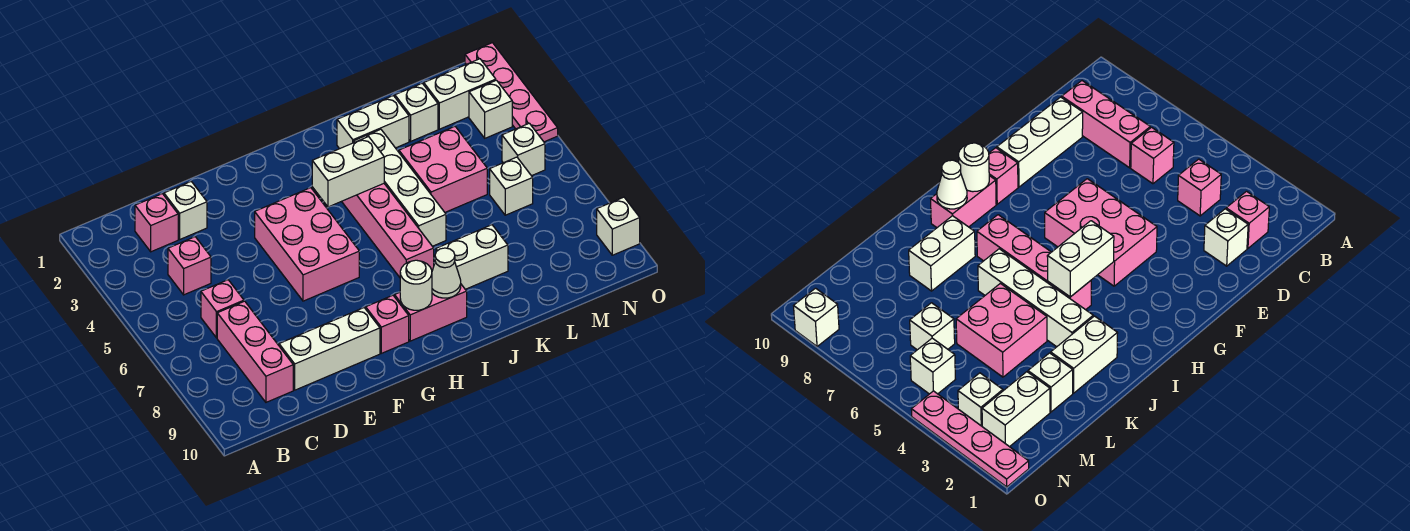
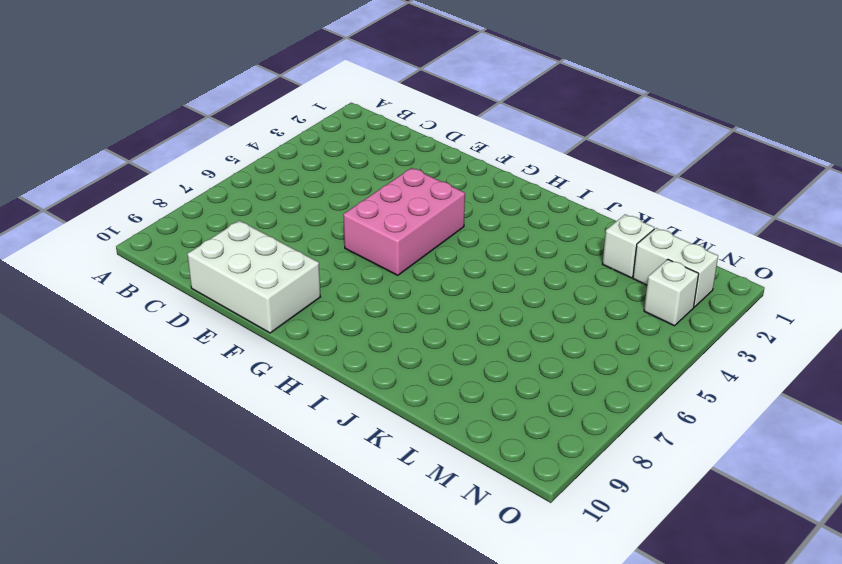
white brick D9:F10 level 1 -> white brick D9:F9 level 1
none -> pink brick C2 level 1
none -> pink brick C4 level 1
none -> pink brick C6 level 1

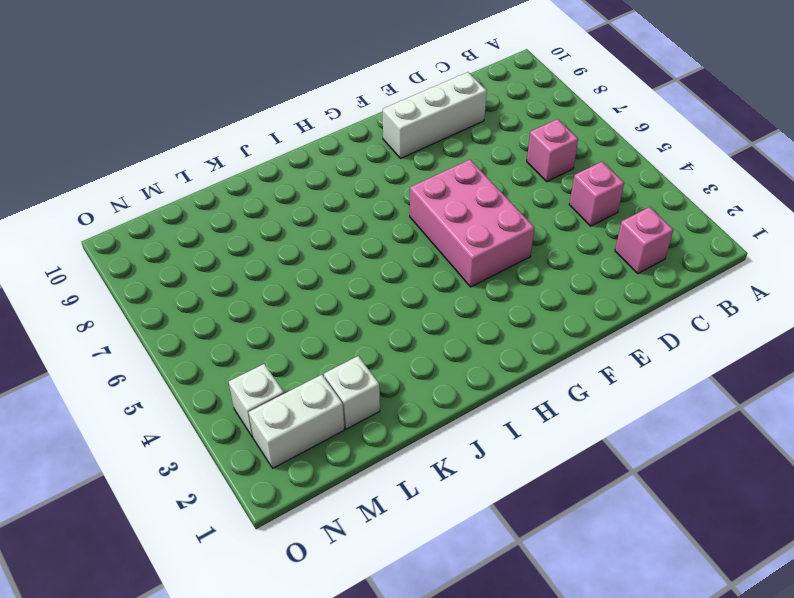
none -> pink brick C7:C9 level 1
none -> white brick D2 level 1
none -> pink brick G9 level 1

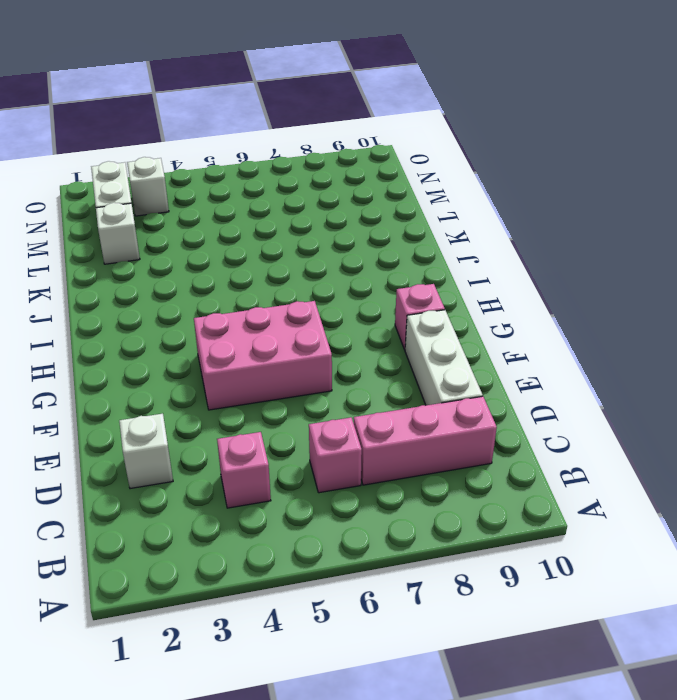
none -> pink brick C2 level 1
none -> pink brick H9:I9 level 1
none -> pink brick I4:I7 level 1

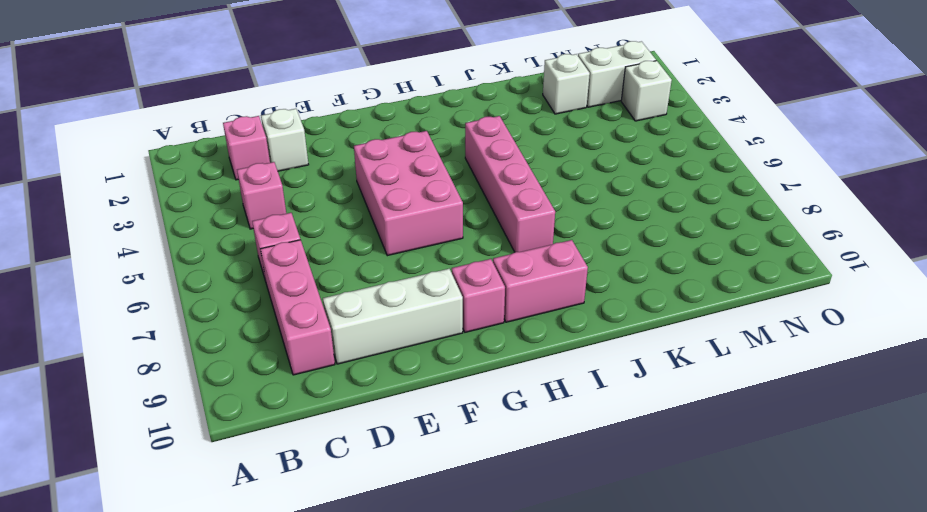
none -> white brick J2:K2 level 1
none -> white brick J3:J6 level 1
none -> white brick J8:K8 level 1

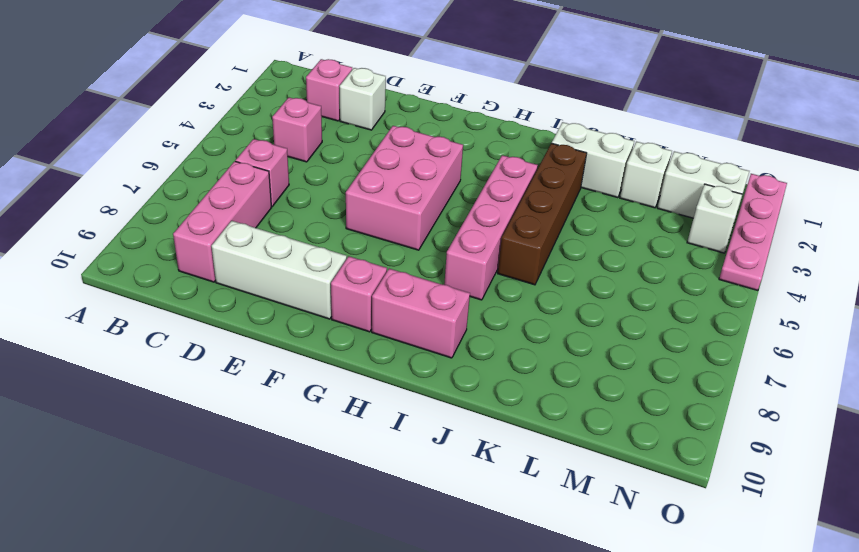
brown brick J3:J6 level 1 -> white brick J3:J6 level 1
none -> white brick J8:K8 level 1
none -> pink brick K4:L5 level 1
none -> white brick M6 level 1

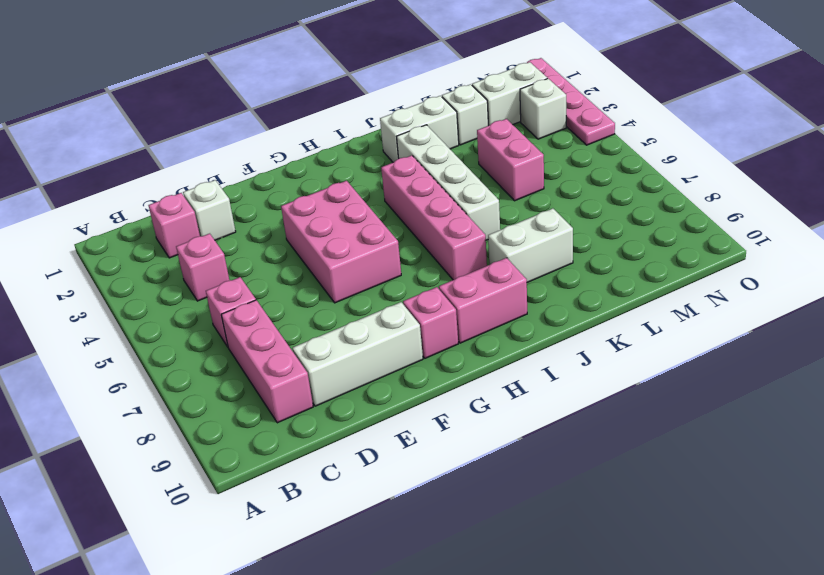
pink brick L4:L5 level 1 -> pink brick K4:L5 level 1
none -> white brick M6 level 1
none -> white brick N5 level 1
none -> white brick O9 level 1

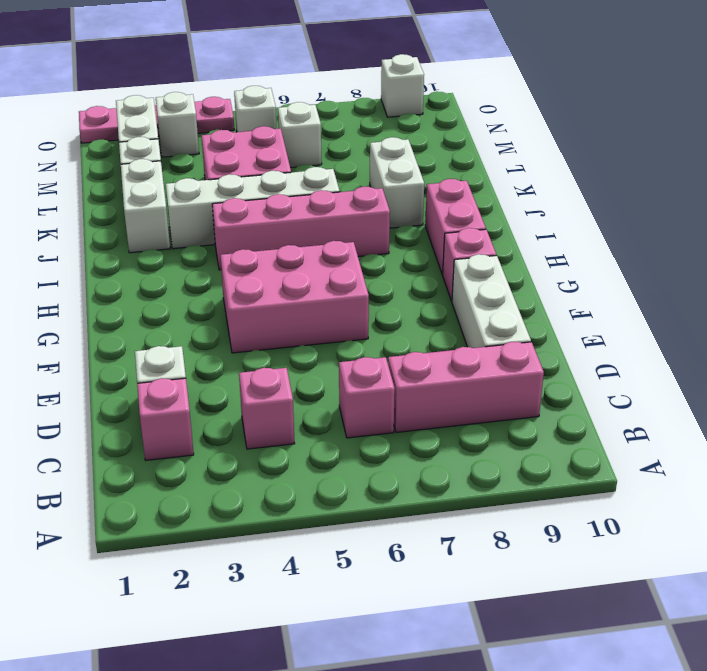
none -> white brick H4:I4 level 2
none -> white round brick H9 level 2
none -> white cone I9 level 2

